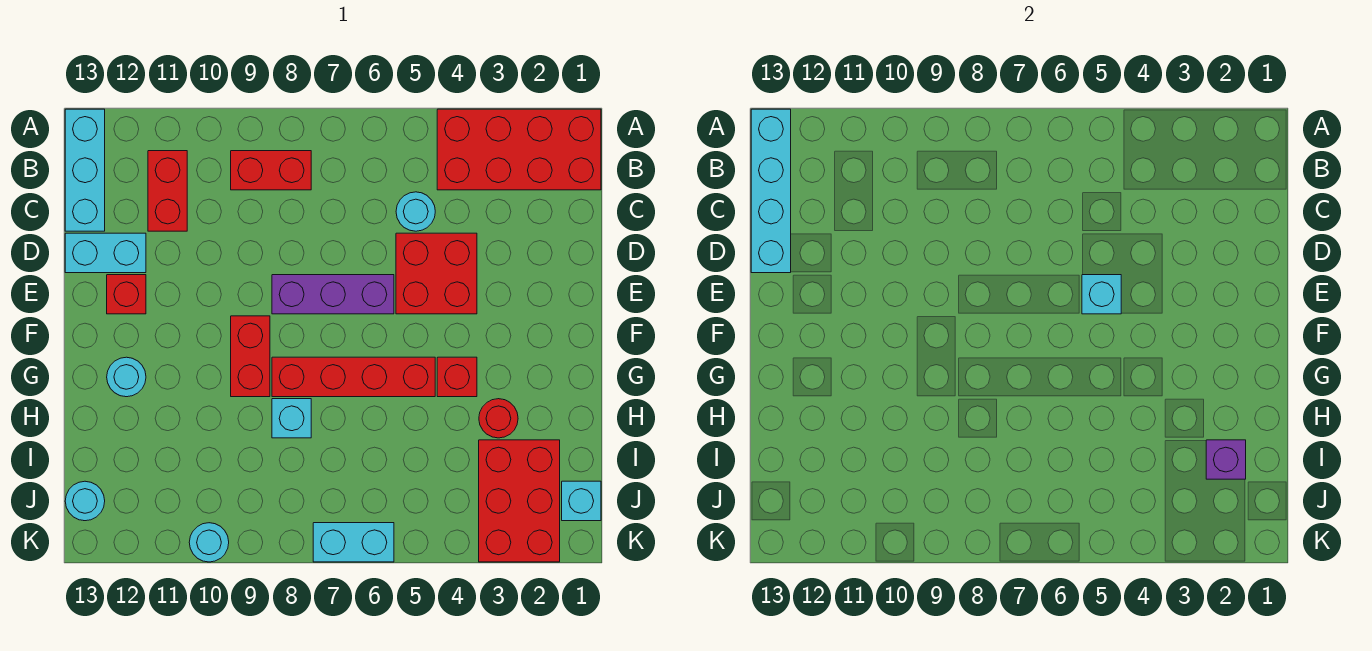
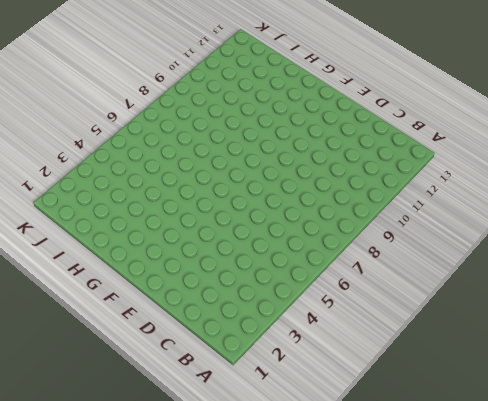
none -> red brick A1:B4 level 1
none -> cyan brick A13:C13 level 1
none -> red brick B8:B9 level 1

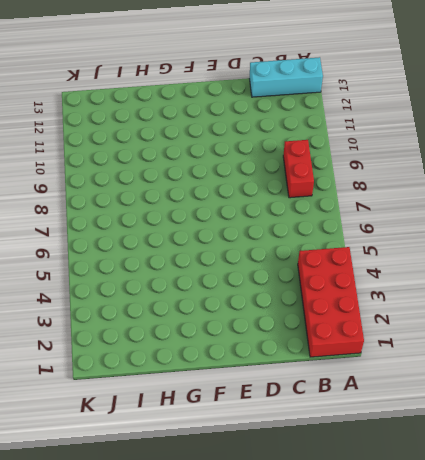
none -> red brick B11:C11 level 1
none -> cyan round brick C5 level 1
none -> red brick D4:E5 level 1

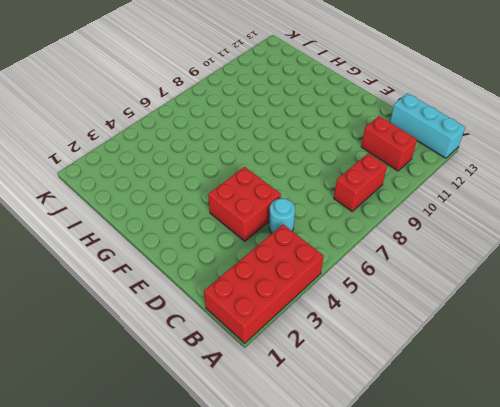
none -> cyan brick D12:D13 level 1
none -> purple brick E6:E8 level 1
none -> red brick E12 level 1

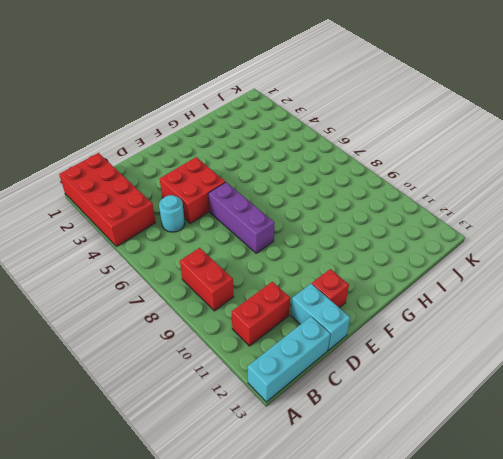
none -> red brick F9:G9 level 1
none -> red brick G4 level 1
none -> red brick G5:G8 level 1

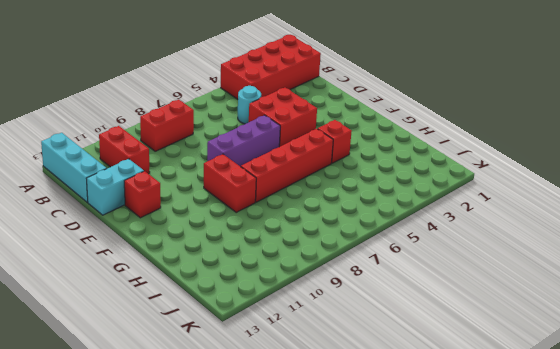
none -> cyan round brick G12 level 1
none -> red round brick H3 level 1
none -> cyan brick H8 level 1

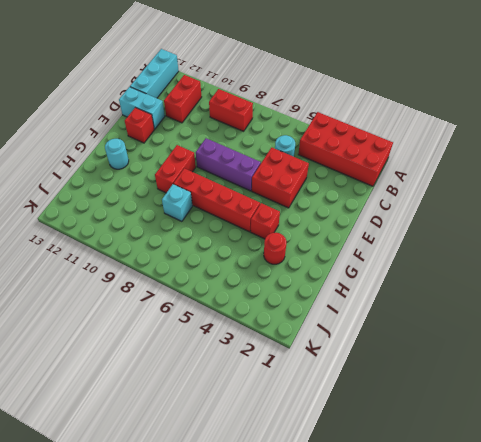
none -> red brick I2:K3 level 1
none -> cyan brick J1 level 1
none -> cyan round brick J13 level 1

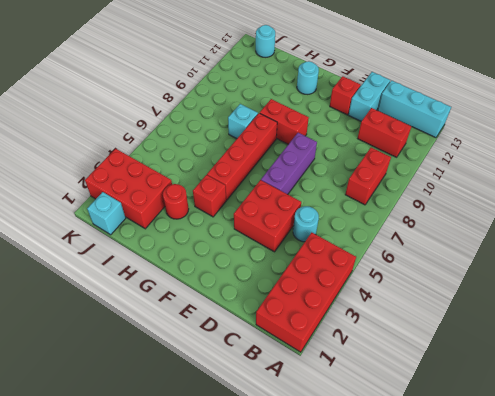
none -> cyan brick K6:K7 level 1
none -> cyan round brick K10 level 1
none -> cyan brick A13:D13 level 2

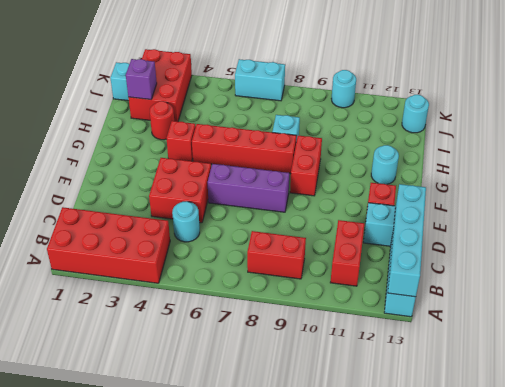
none -> cyan brick E5 level 2

